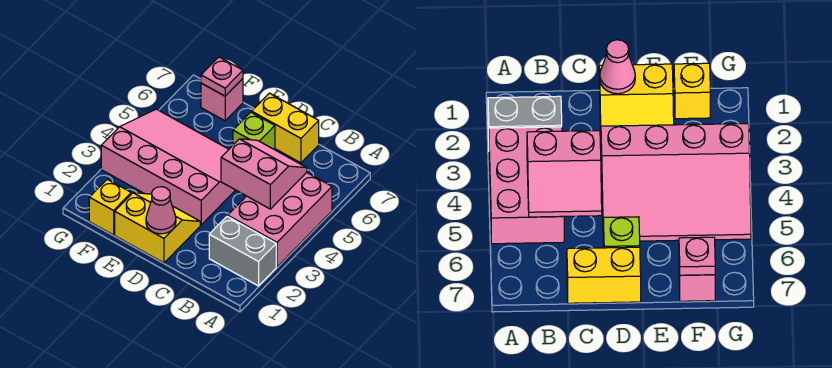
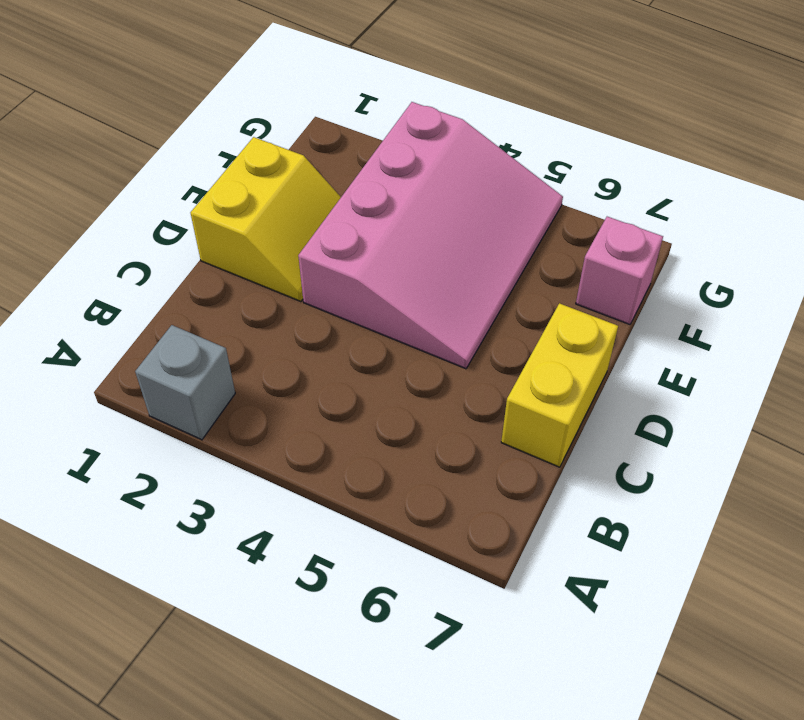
grey brick A2 level 1 -> grey brick A2:B2 level 1
none -> pink brick A3:B5 level 1
none -> lime brick D6 level 1

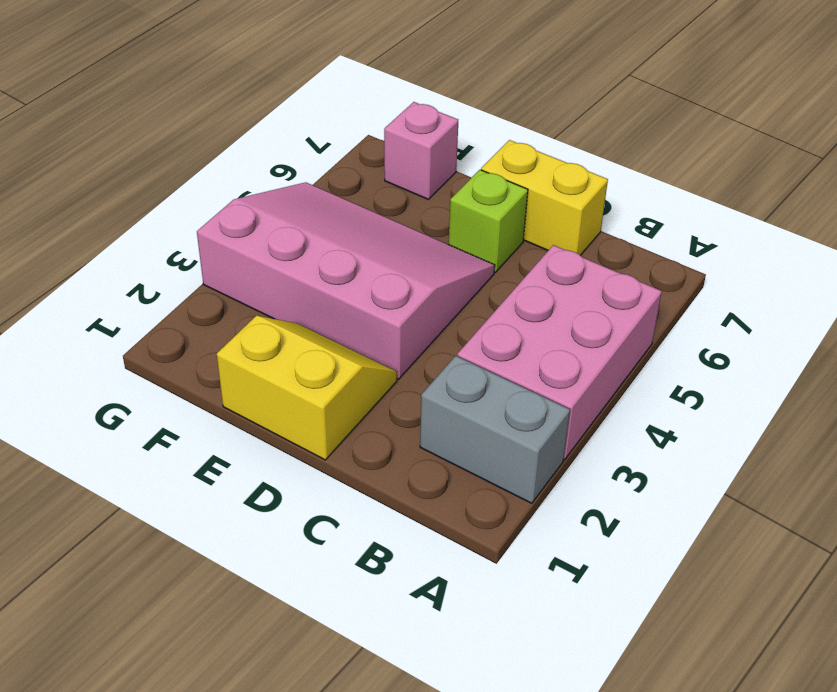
none -> yellow brick F1 level 1
none -> pink slope B4:C5 level 2 top 4

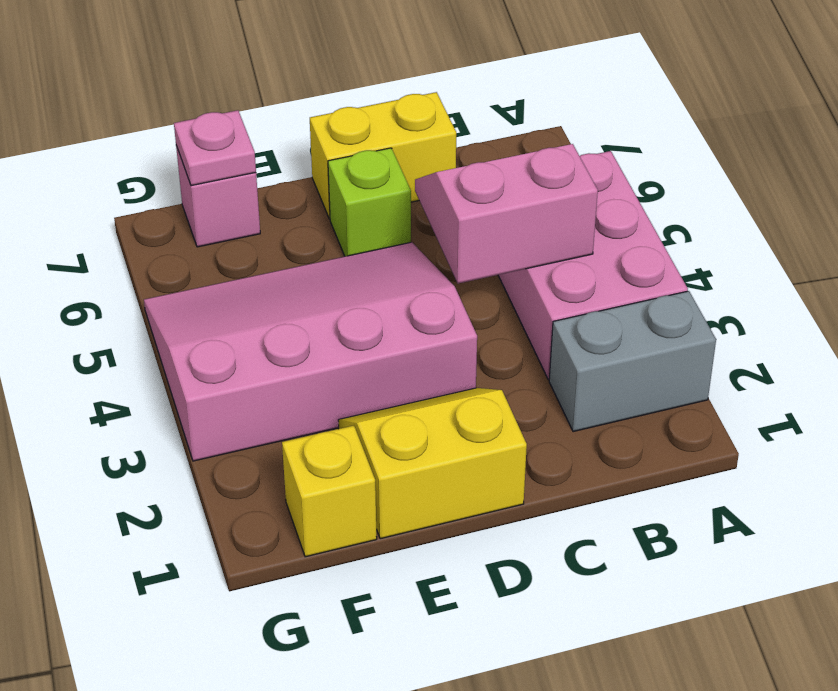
none -> pink cone D1 level 2

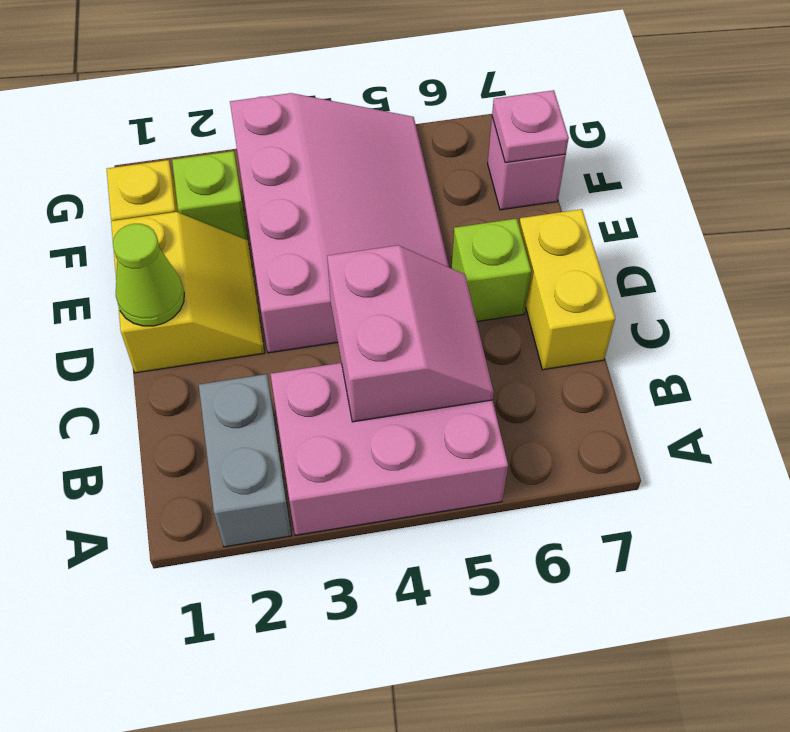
lime cone D1 level 2 -> pink cone D1 level 2
lime brick F2 level 1 -> none

